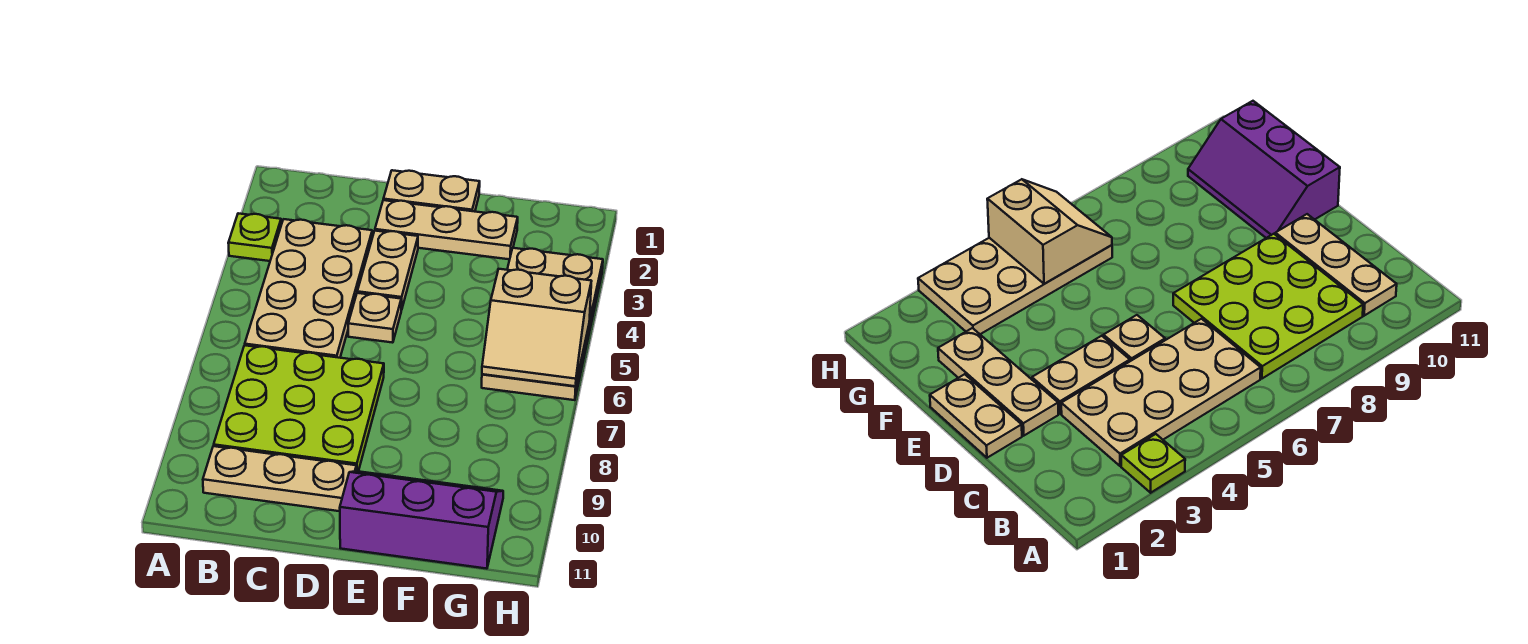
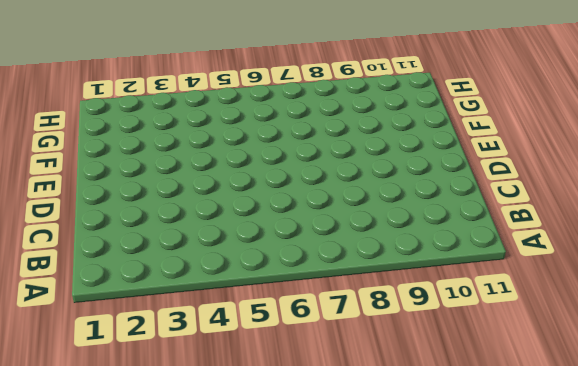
none -> lime plate A3 level 1
none -> tan plate B3:C6 level 1

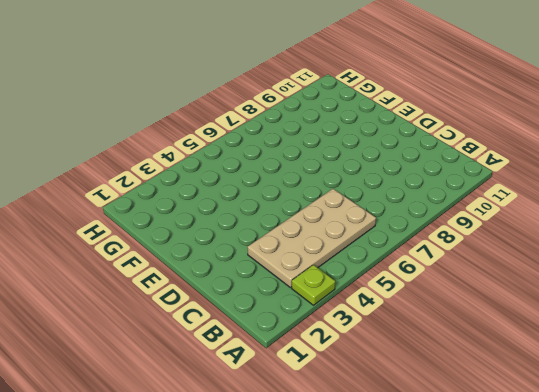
none -> lime plate B7:D9 level 1
none -> tan plate B10:D10 level 1

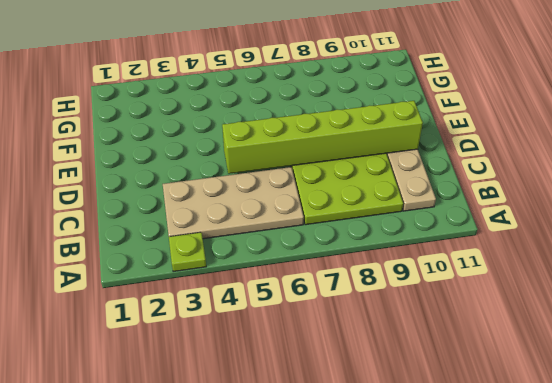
lime brick D5:D10 level 2 -> none
none -> tan plate D1:E1 level 1
none -> tan plate D2:F2 level 1

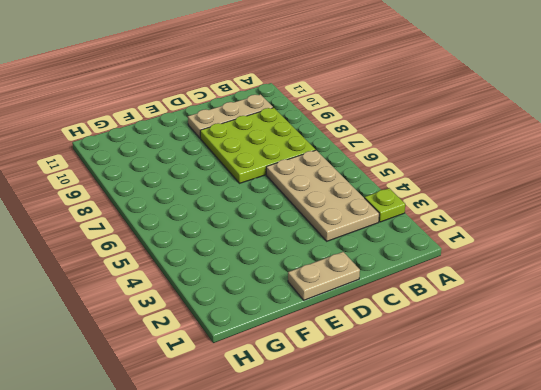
none -> tan plate D2:F2 level 1
none -> tan plate D3:D4 level 1

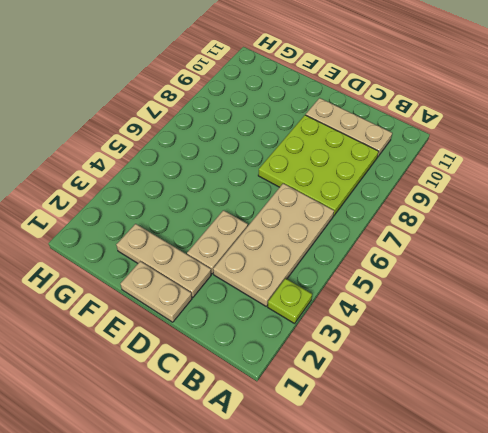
none -> tan plate D5 level 1
none -> purple slope E10:G11 level 1 top 11

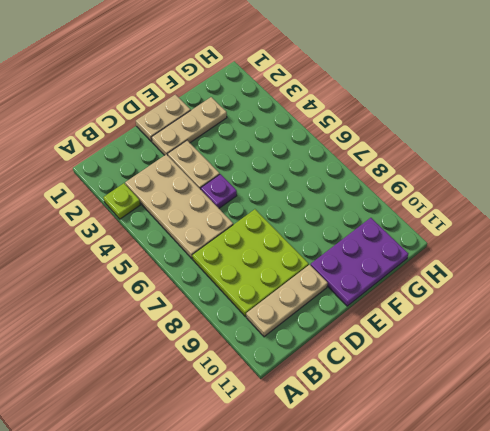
purple plate D5 level 1 -> tan plate D5 level 1
purple plate E10:G11 level 1 -> purple slope E10:G11 level 1 top 11
none -> tan plate G3:H6 level 1
none -> tan slope G5:H6 level 2 top 5

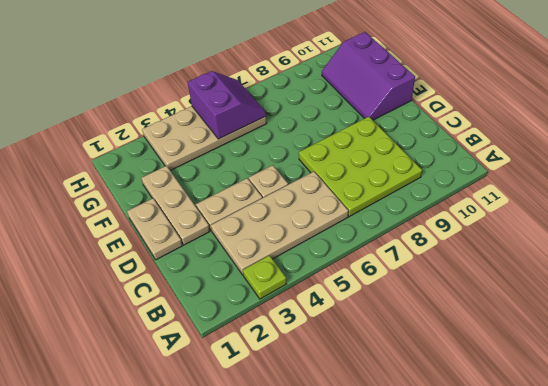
purple slope G5:H6 level 2 top 5 -> tan slope G5:H6 level 2 top 5
none -> tan plate B10:D10 level 1

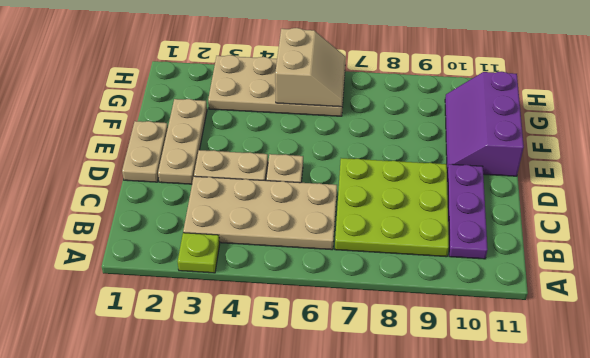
purple plate B10:D10 level 1 -> tan plate B10:D10 level 1

